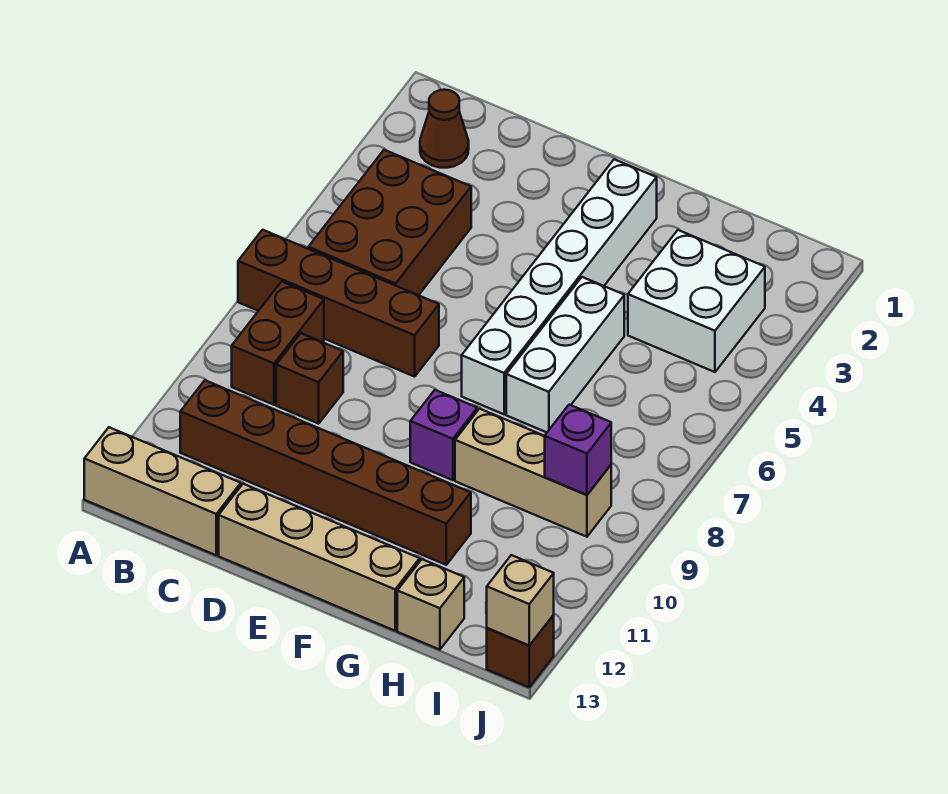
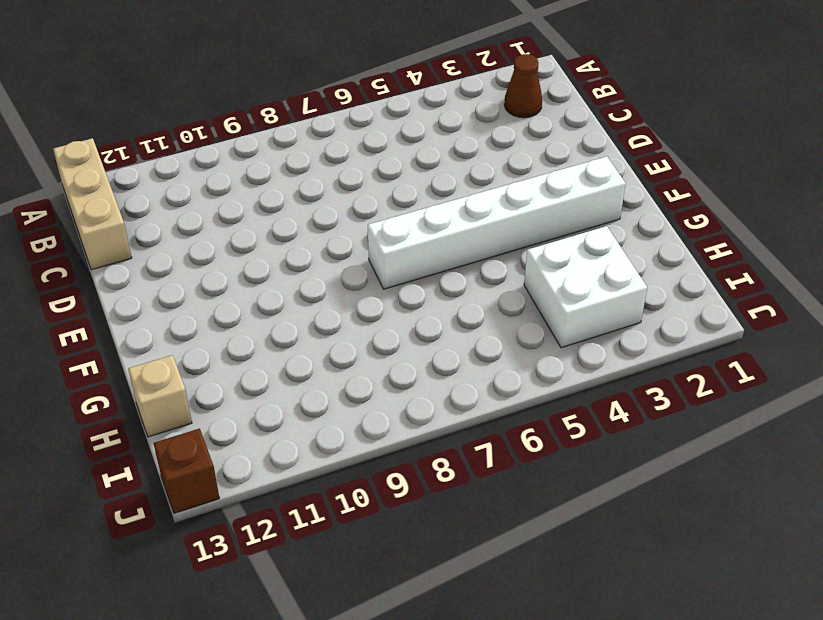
none -> brown brick A7:D7 level 1
none -> brown brick B4:C6 level 1
none -> brown brick B8:B9 level 1

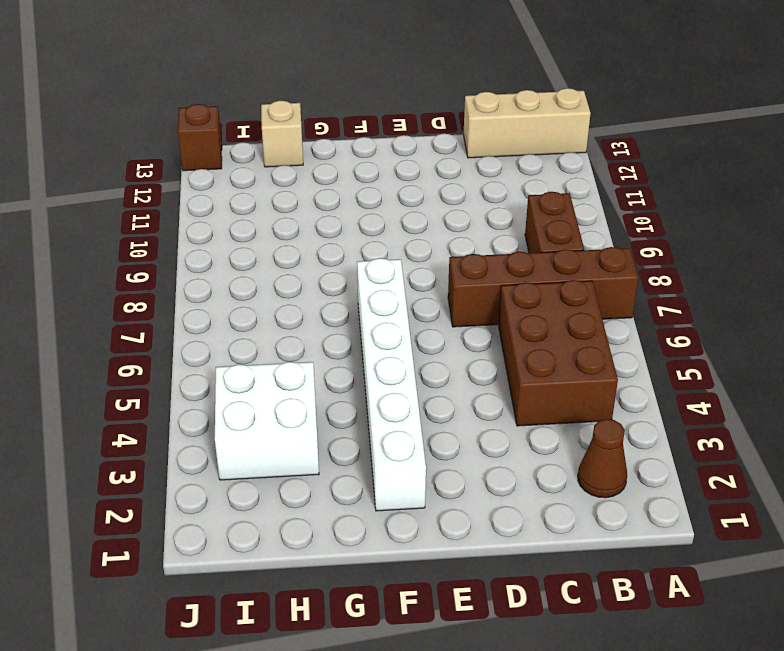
none -> brown brick B11:G11 level 1
none -> brown brick C9 level 1
none -> tan brick D13:G13 level 1

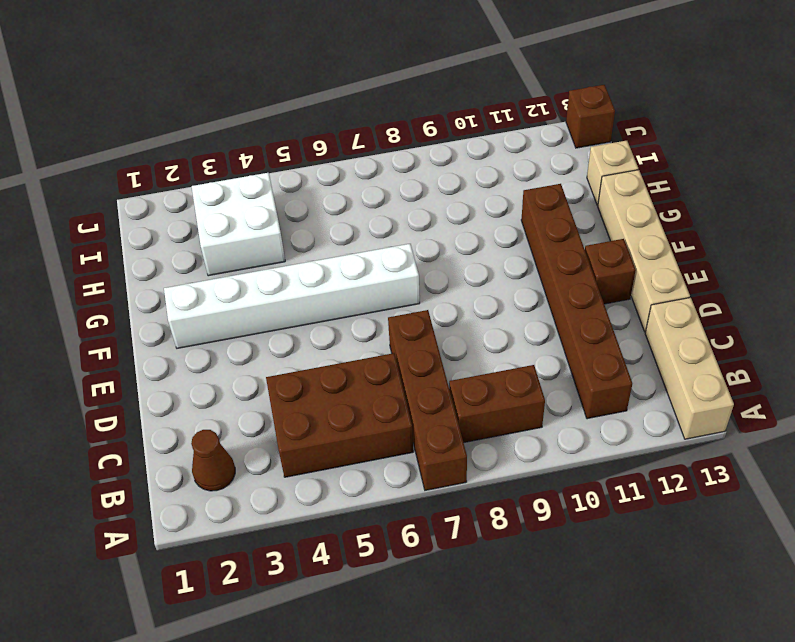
brown brick E12 level 1 -> brown brick C9 level 1
none -> purple brick F9 level 1
none -> white brick G5:G7 level 1
none -> tan brick G9:I9 level 1

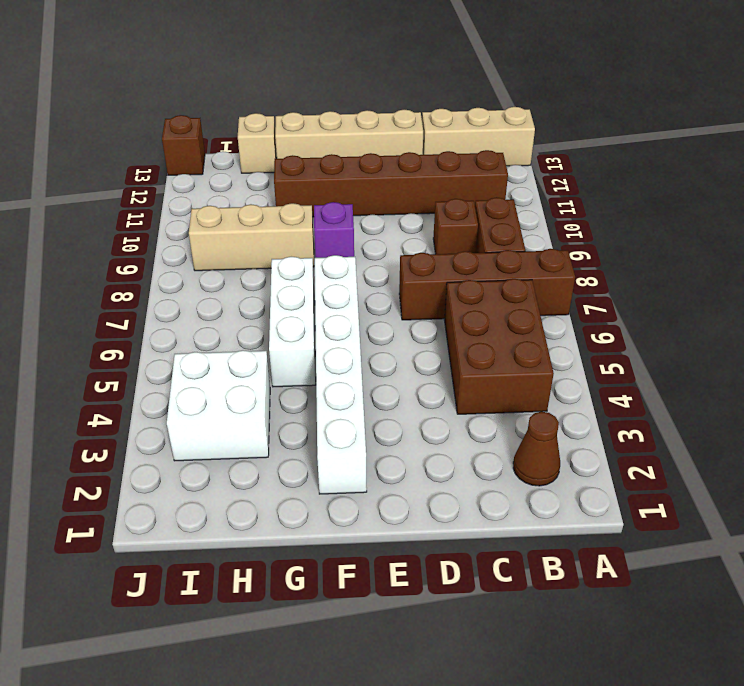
none -> purple brick I9 level 2
none -> tan brick J13 level 2

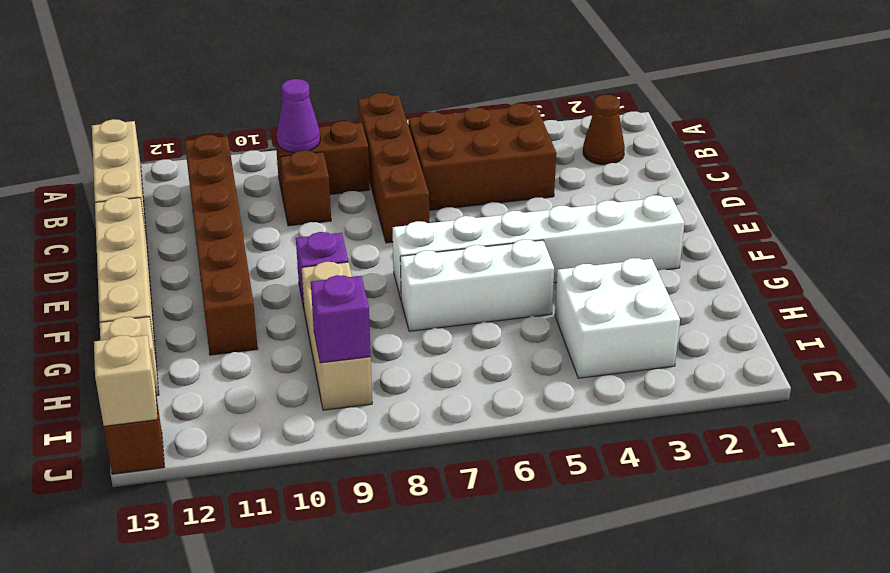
purple cone B9 level 2 -> none

